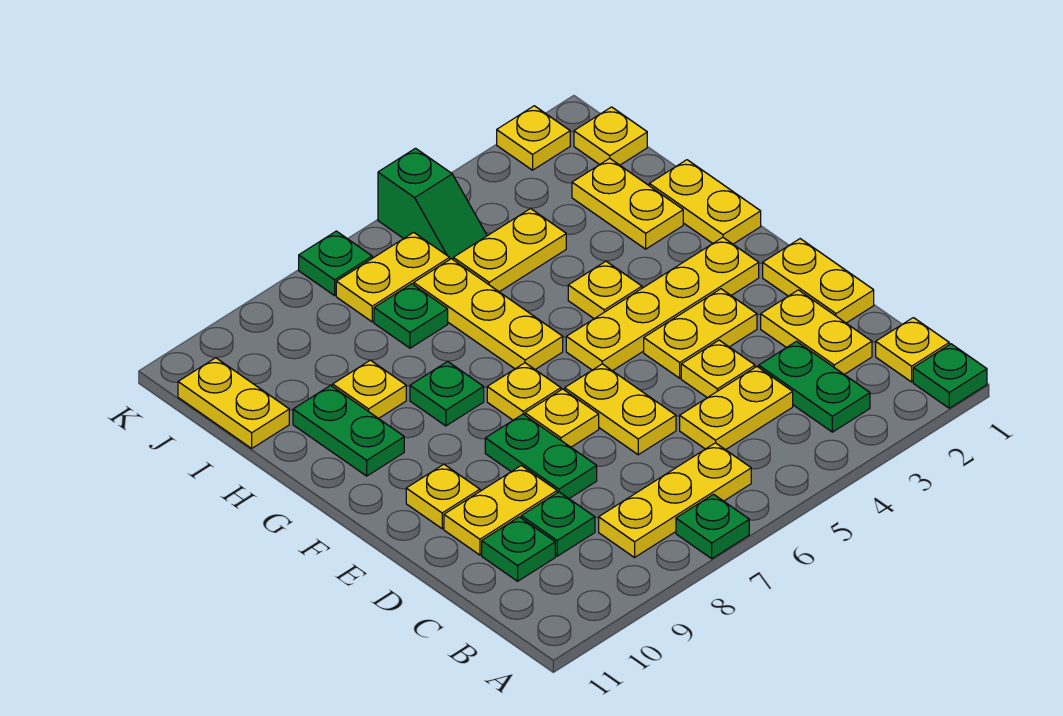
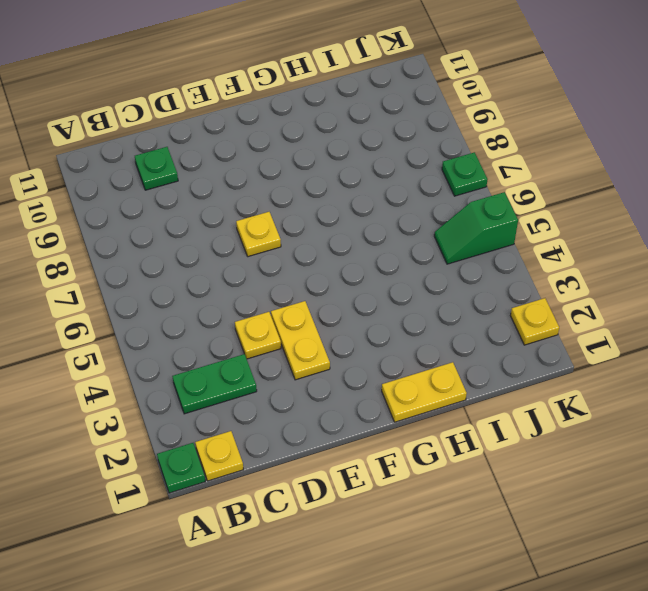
none -> green plate A7 level 1
none -> yellow plate B6:B8 level 1
none -> yellow plate C2:D2 level 1
none -> yellow plate C4:C5 level 1

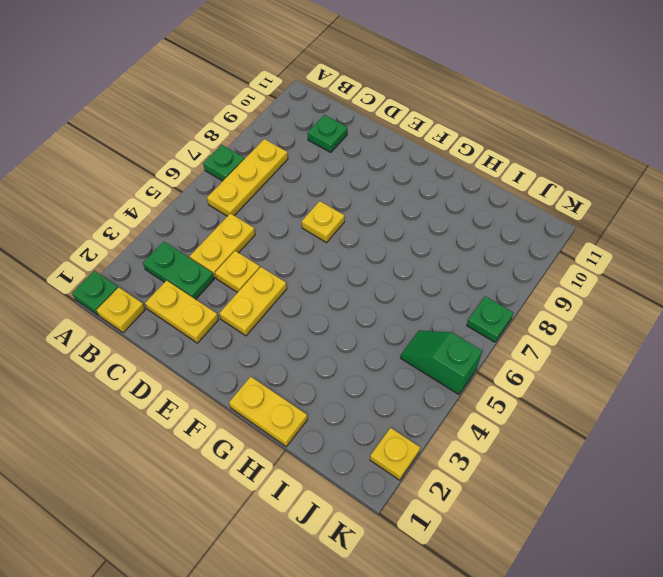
none -> green plate C9 level 1
none -> yellow plate D1:E1 level 1
none -> yellow plate D6:E6 level 1
none -> green plate D8:E8 level 1

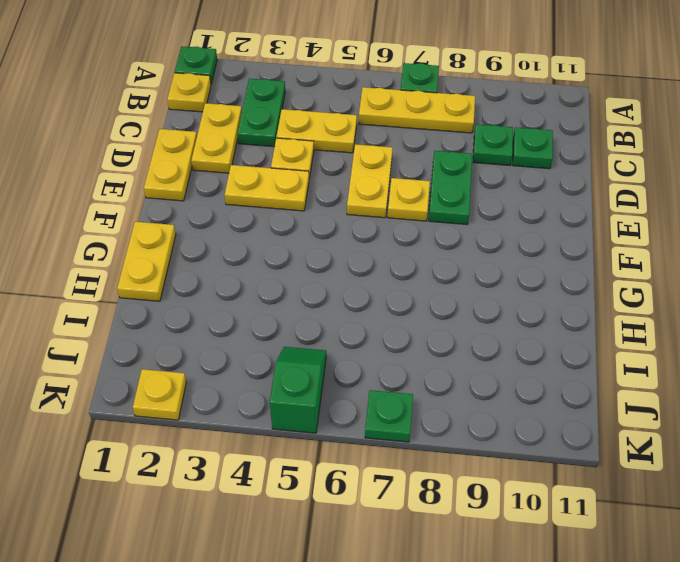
none -> yellow plate D9:D10 level 1
none -> yellow plate E10 level 1
none -> yellow plate F2:F5 level 1
none -> yellow plate F7 level 1

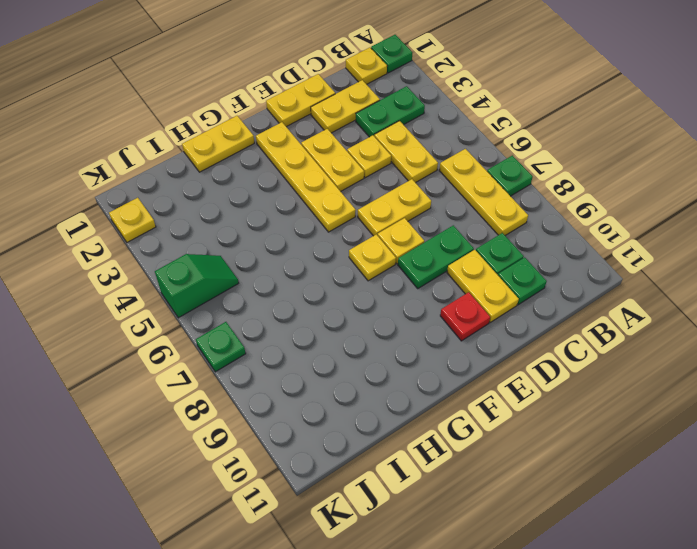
red plate E10 level 1 -> yellow plate E10 level 1
none -> yellow plate G4 level 1
none -> yellow plate G6:I6 level 1
none -> green plate G8 level 1
none -> green plate G10:H10 level 1

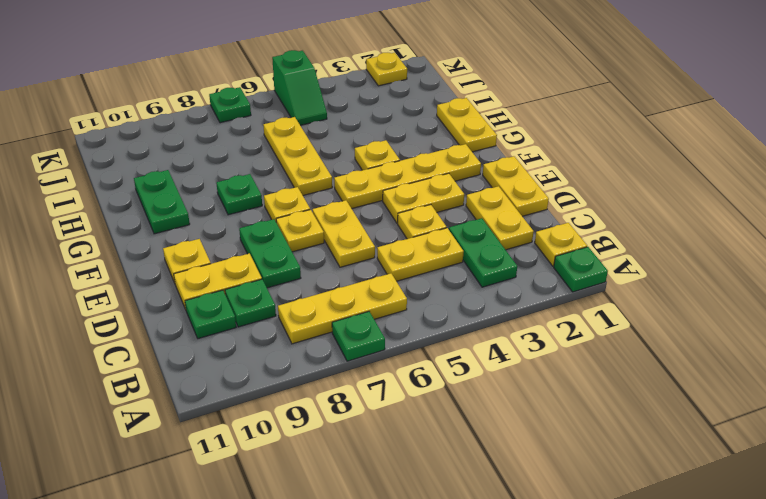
none -> yellow plate H2:I2 level 1
none -> yellow plate H9 level 1
none -> yellow plate I4:I5 level 1
none -> green plate I7 level 1

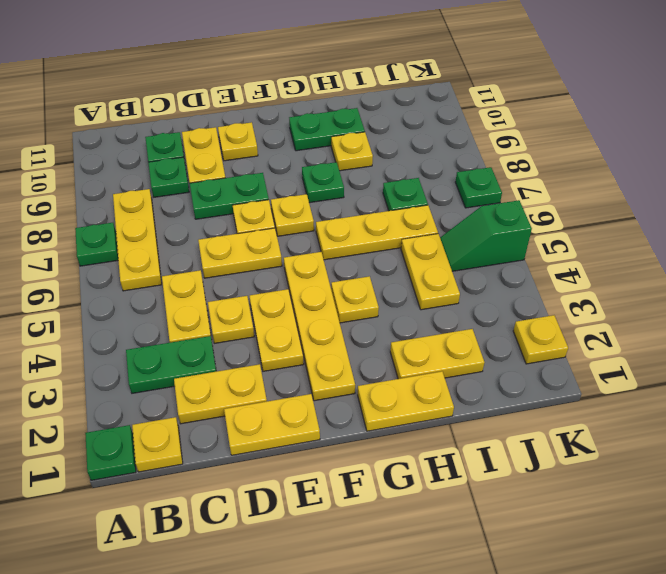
none -> yellow plate I11:J11 level 1
none -> yellow plate J1 level 1
none -> yellow plate J6:J7 level 1

